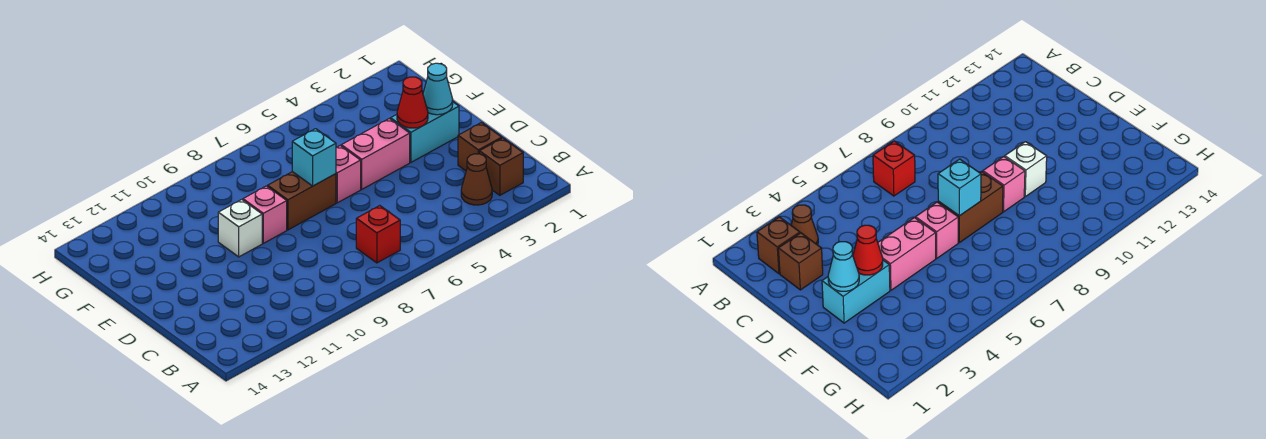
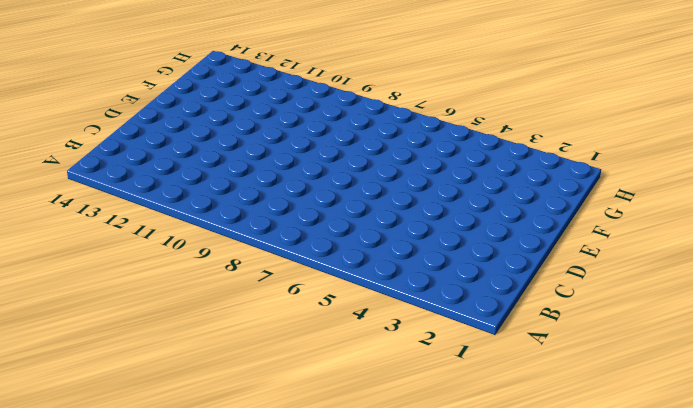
none -> brown brick B2 level 1
none -> brown cone B3 level 1
none -> red brick B7 level 1

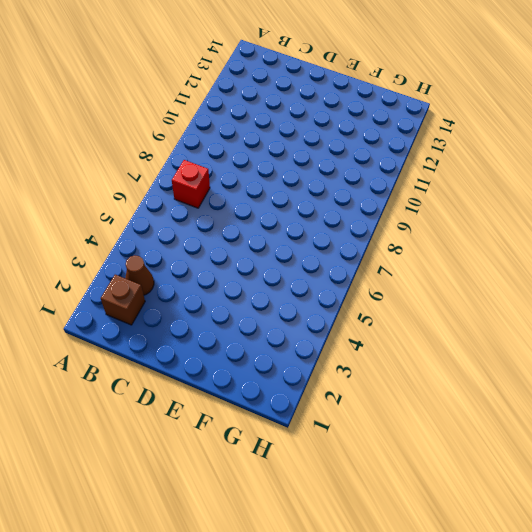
none -> brown brick C2 level 1
none -> cyan brick E2:E3 level 1
none -> pink brick E4:E5 level 1

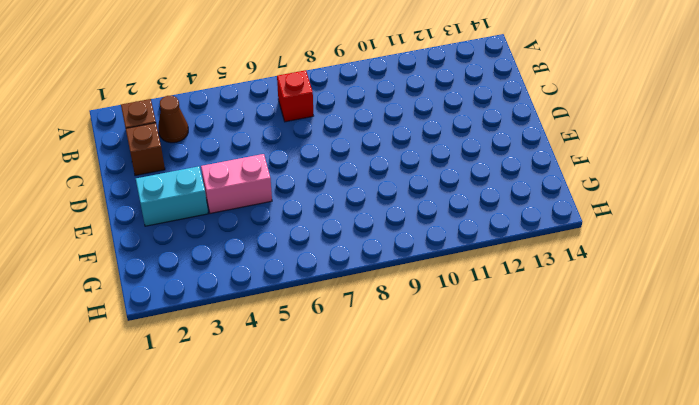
none -> pink brick E6 level 1
none -> brown brick E7:E8 level 1
none -> pink brick E9 level 1

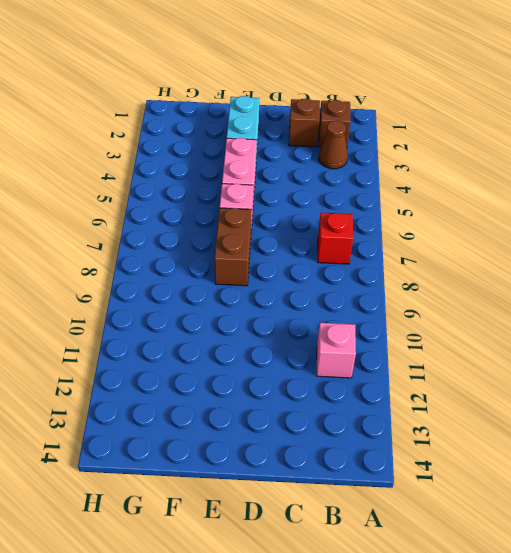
pink brick B11 level 1 -> pink brick E9 level 1
none -> white brick E10 level 1
none -> cyan cone E2 level 2
none -> red cone E3 level 2

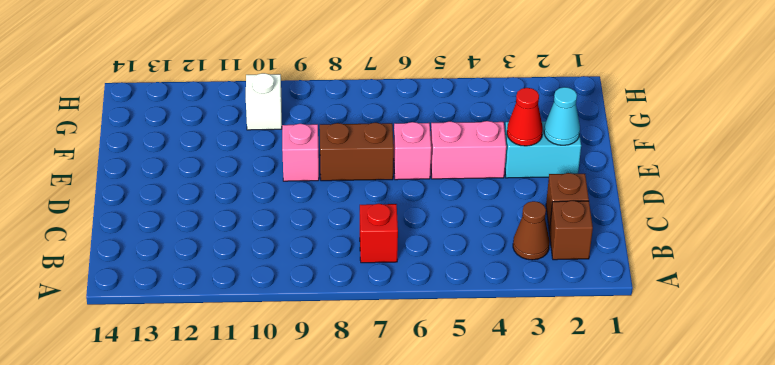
white brick G10 level 1 -> white brick E10 level 1
none -> cyan brick E7 level 2

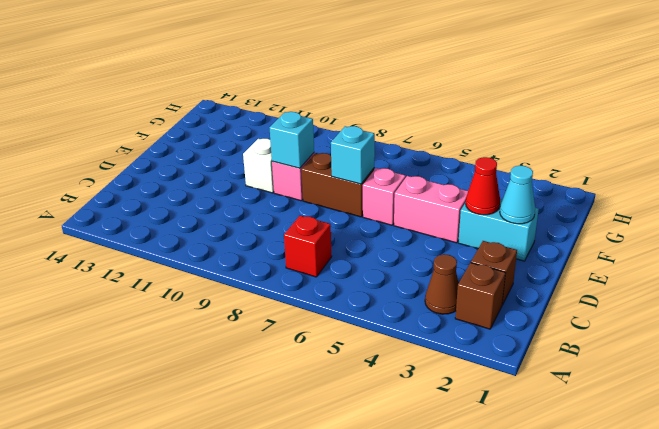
cyan brick E9 level 2 -> none

